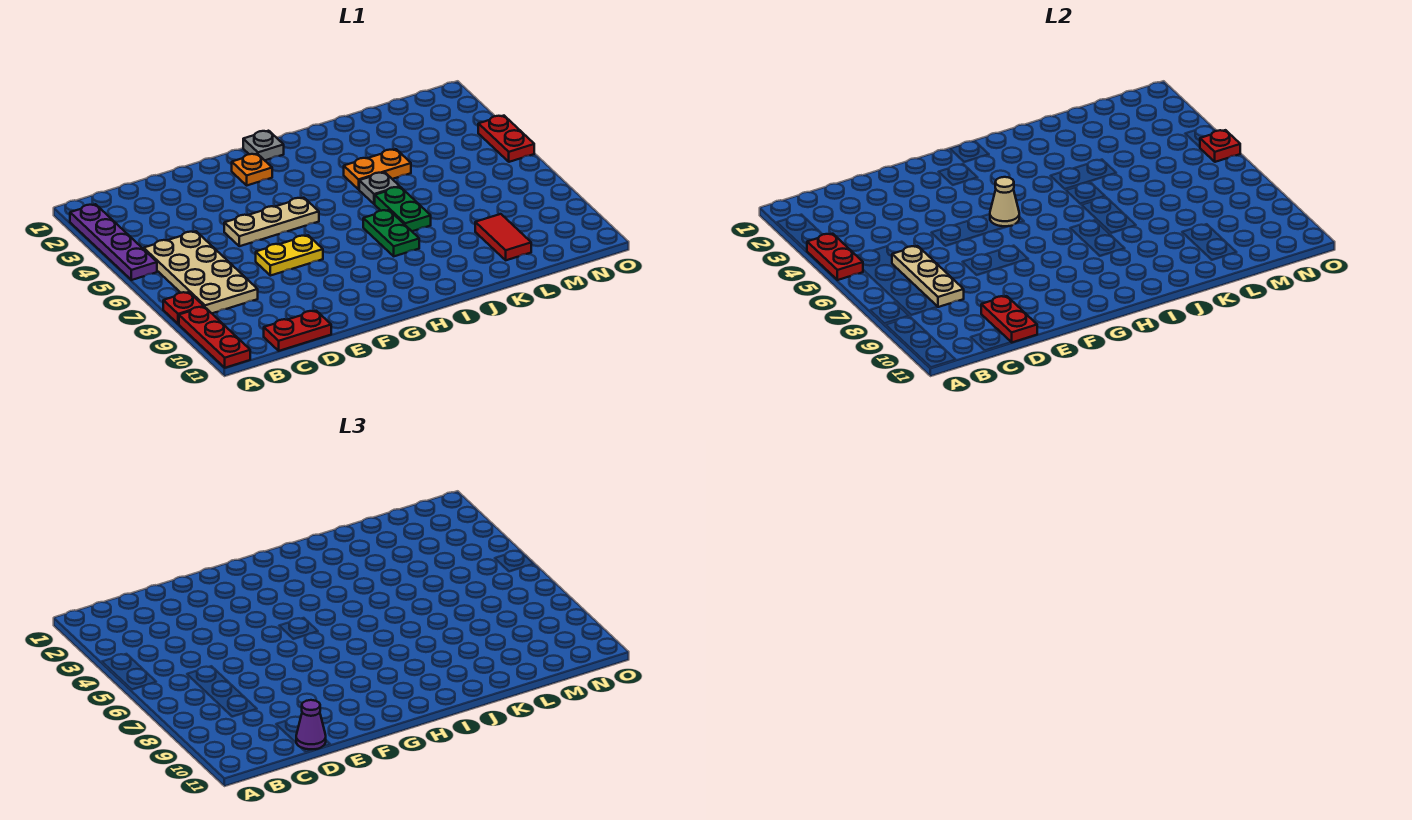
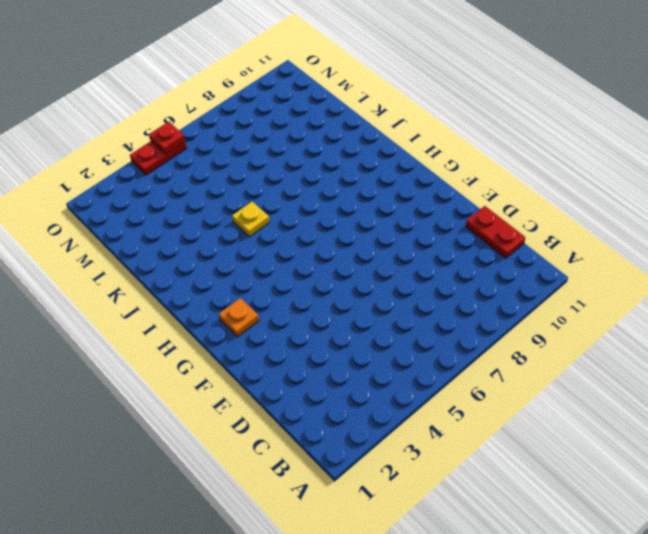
yellow plate J5 level 1 -> grey plate J5 level 1
none -> purple plate A2:A5 level 1
none -> red plate A8 level 1
none -> red plate A9:A11 level 1

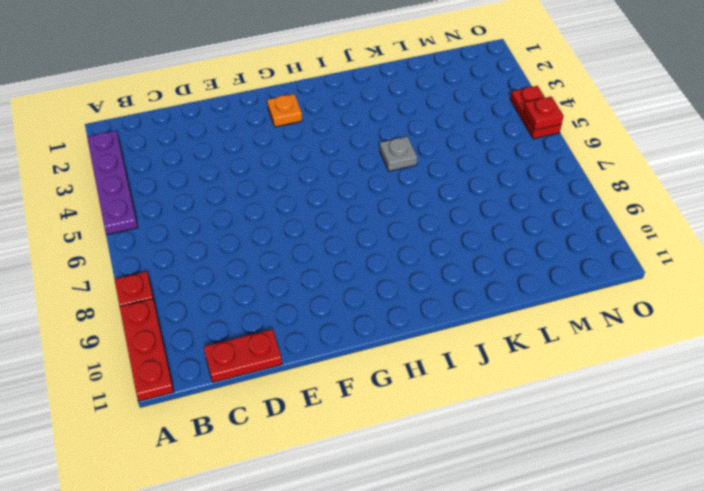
none -> tan plate B5:C8 level 1
none -> tan plate E5:G5 level 1
none -> yellow plate E7:F7 level 1

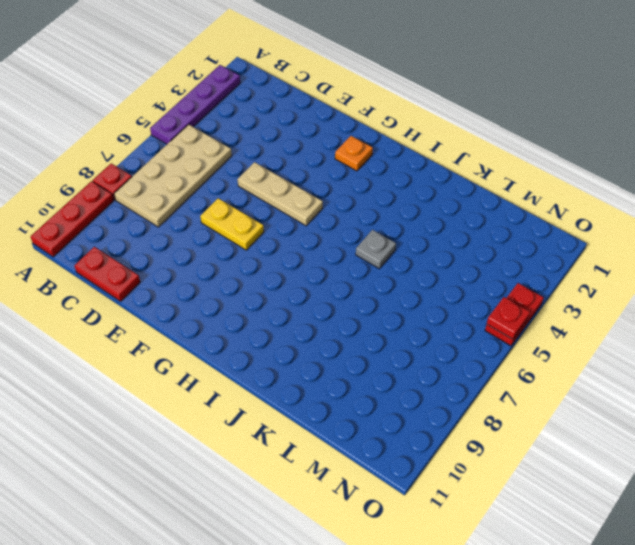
none -> grey plate H1 level 1
none -> green plate I7:I8 level 1
none -> orange plate J4:K4 level 1

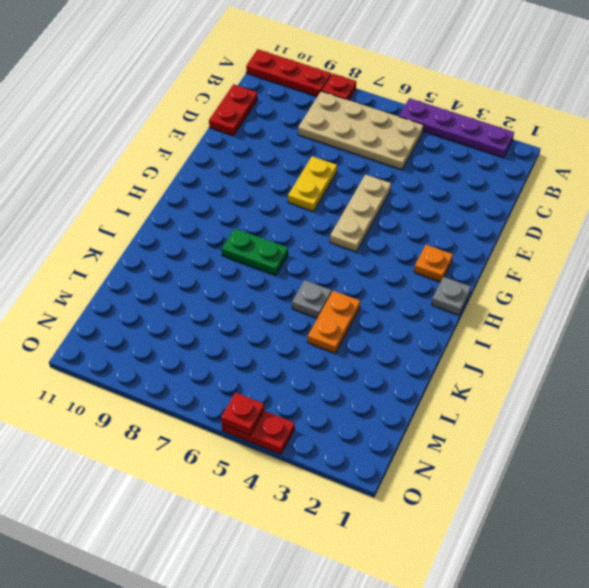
none -> green plate J6:J7 level 1
none -> red tile L9:L10 level 1
none -> red plate A4:A5 level 2

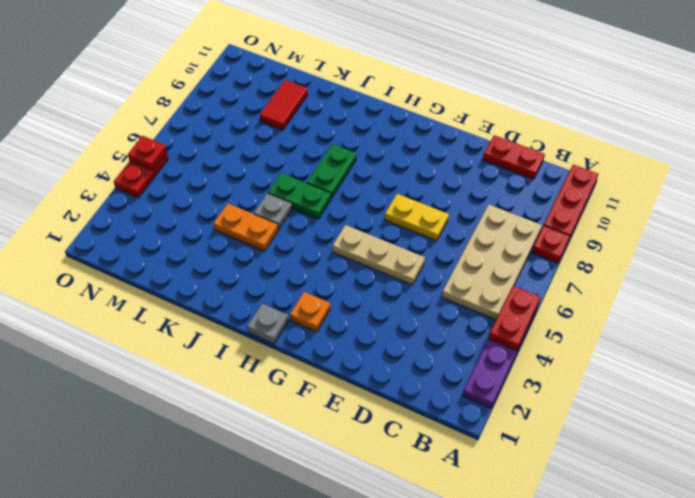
green plate I6:J6 level 1 -> green plate J6:J7 level 1
none -> tan plate C6:C8 level 2
none -> red plate D10:D11 level 2
none -> tan cone G5 level 2

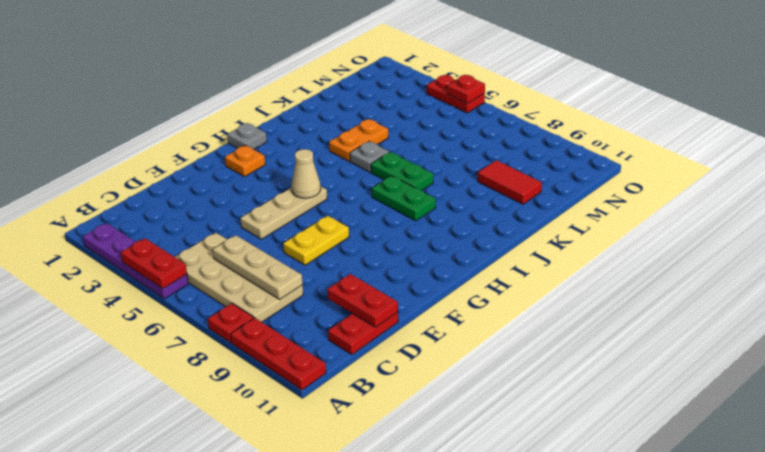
none -> purple cone D11 level 3

